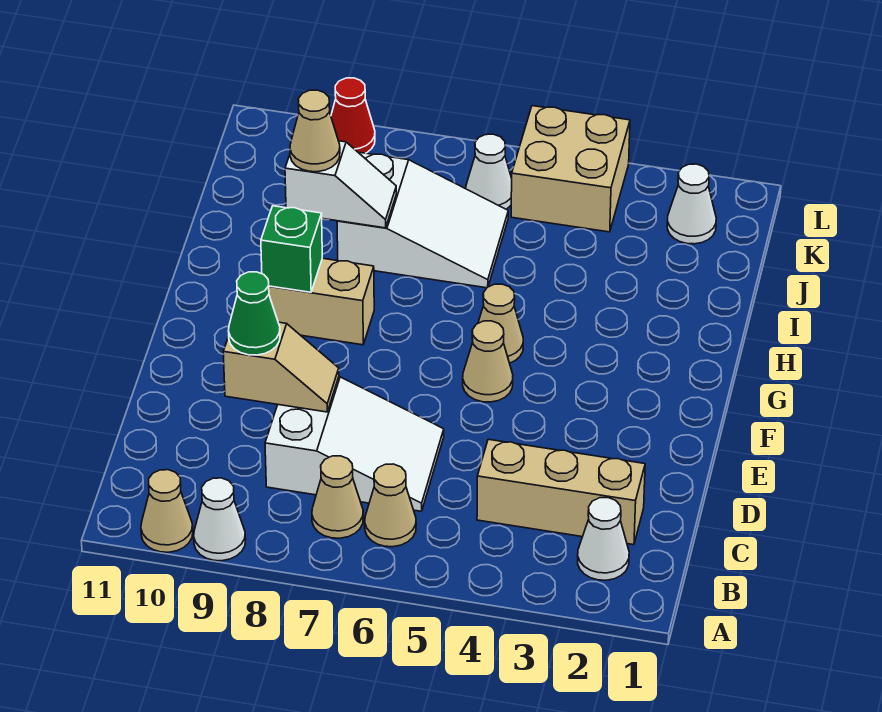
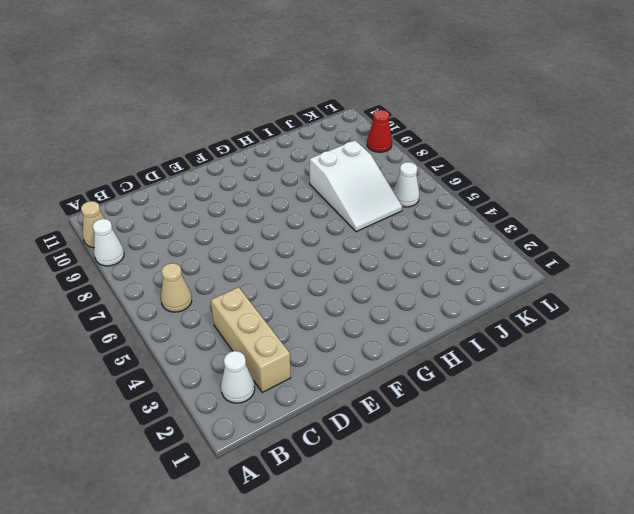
none -> tan cone B7 level 1
none -> white slope C6:D8 level 1 top 8
none -> tan cone F5 level 1

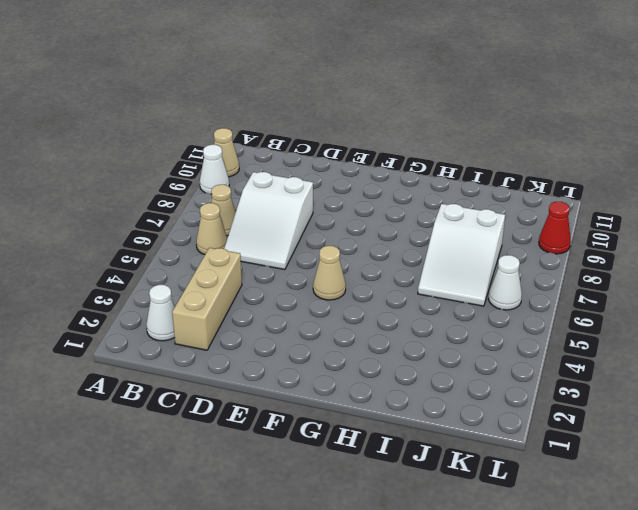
none -> tan cone G5 level 1
none -> tan brick G8:G9 level 1
none -> white cone K2 level 1

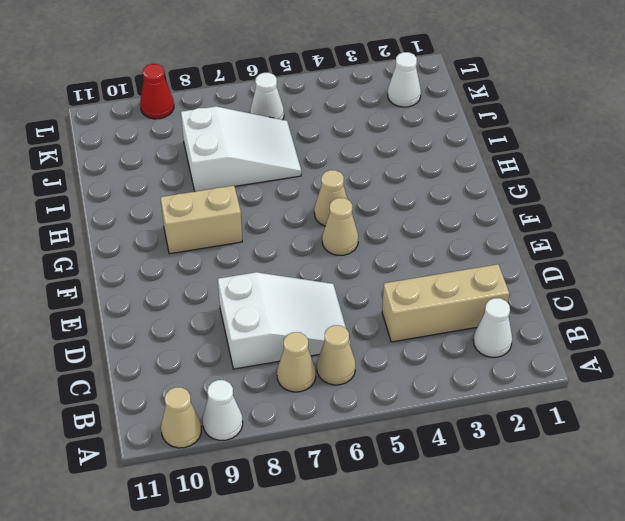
none -> tan brick K4:L5 level 1
none -> tan slope D8:D9 level 2 top 9
none -> green brick G9 level 2

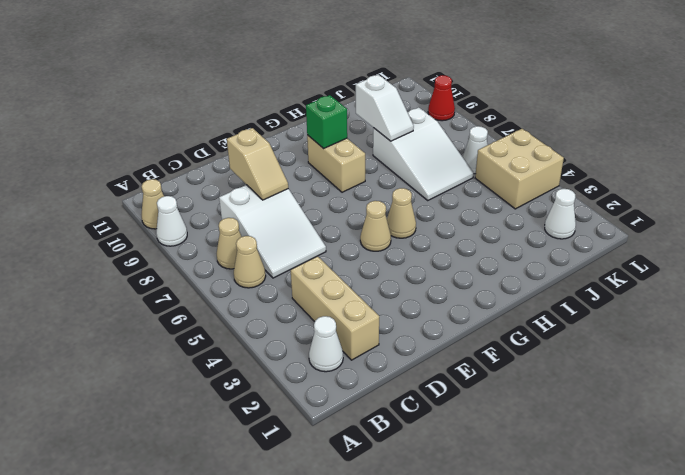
none -> green cone D9 level 3
none -> tan cone I9 level 3

